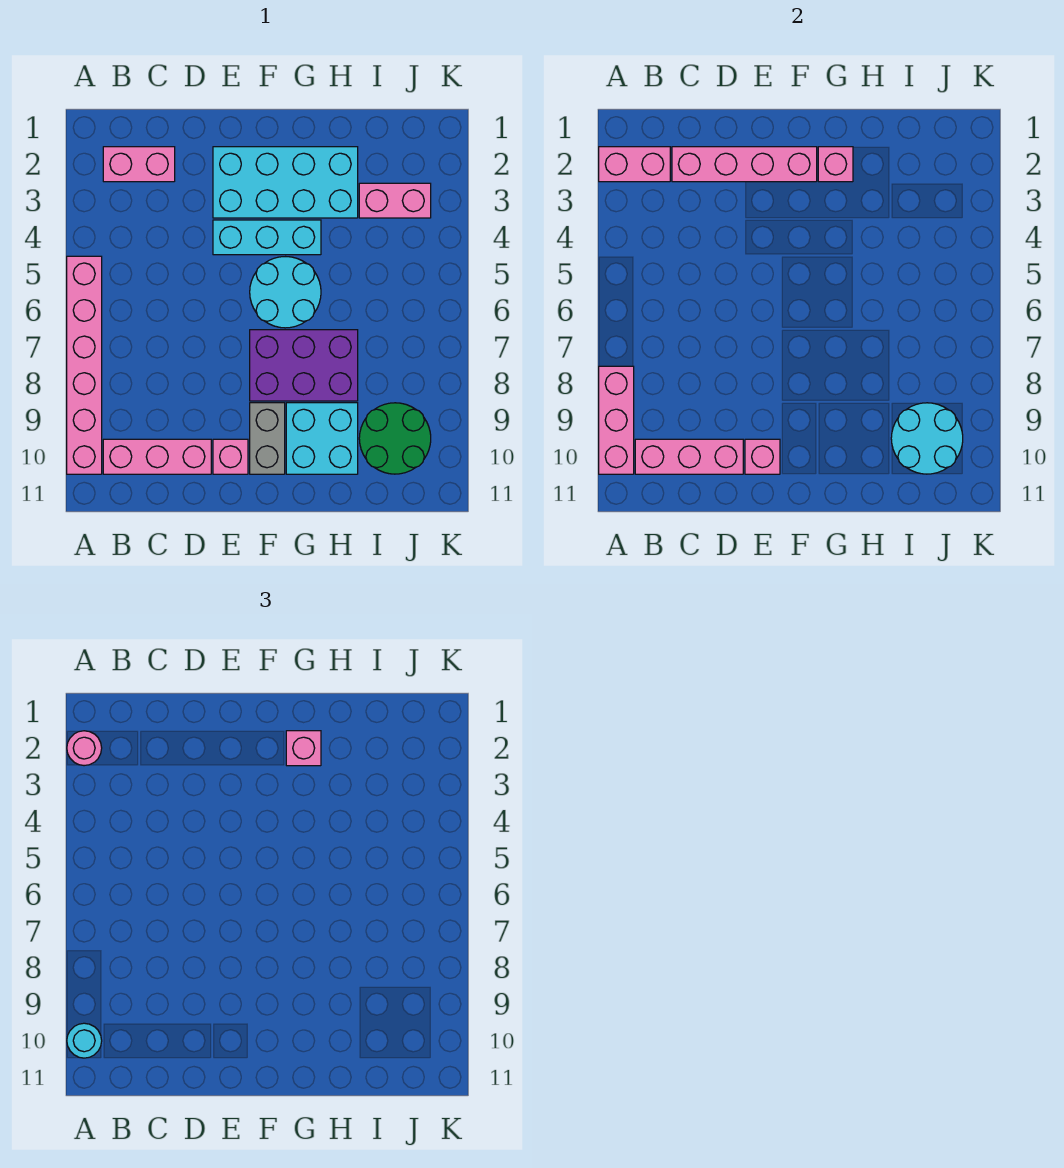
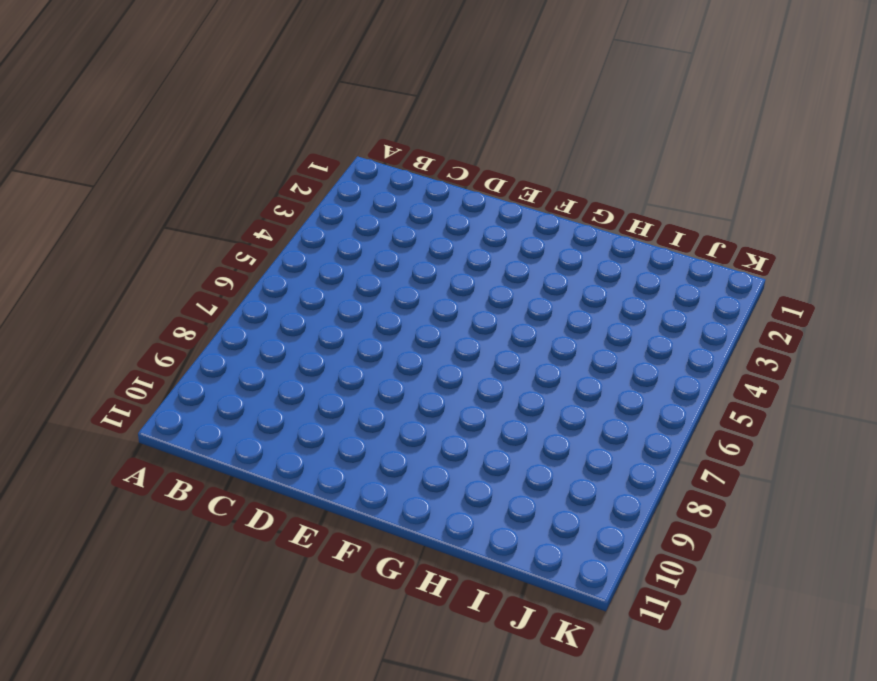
none -> pink brick A5:A10 level 1
none -> pink brick B2:C2 level 1
none -> pink brick B10:D10 level 1

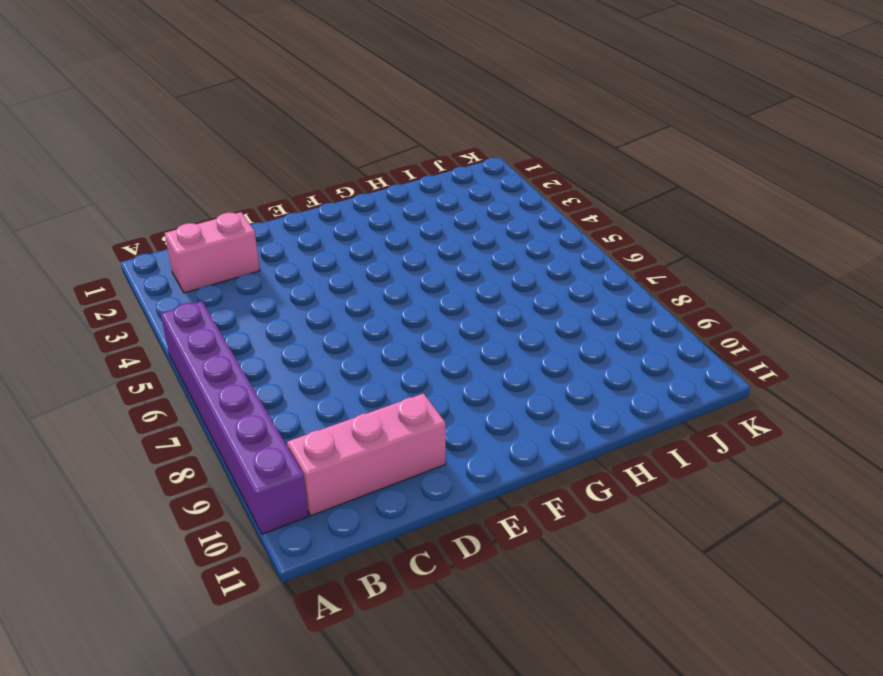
purple brick A5:A10 level 1 -> pink brick A5:A10 level 1
none -> cyan brick E2:H3 level 1
none -> cyan brick E4:G4 level 1
none -> pink brick E10 level 1

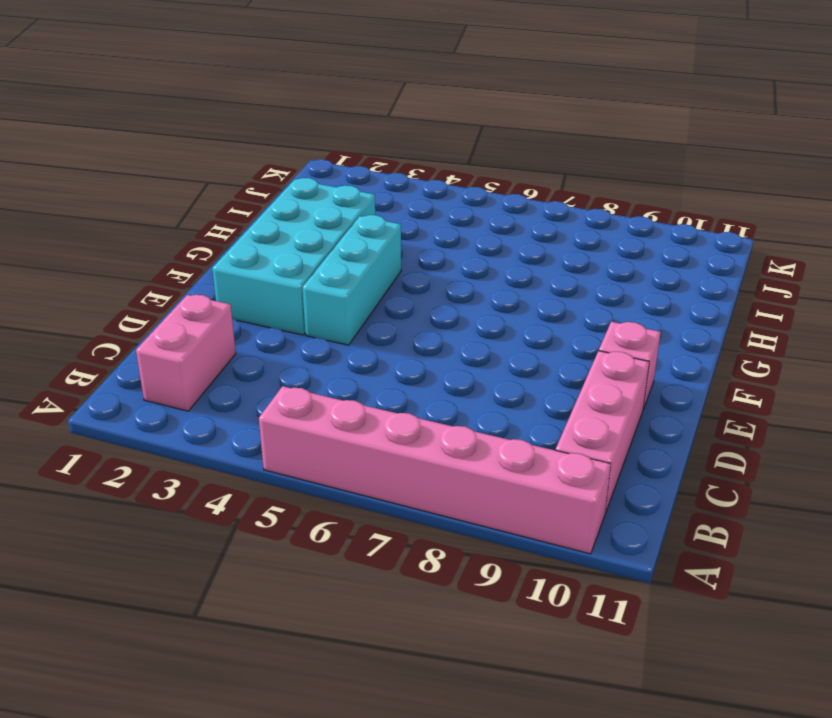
none -> cyan round brick F5:G6 level 1
none -> purple brick F7:H8 level 1
none -> grey brick F9:F10 level 1

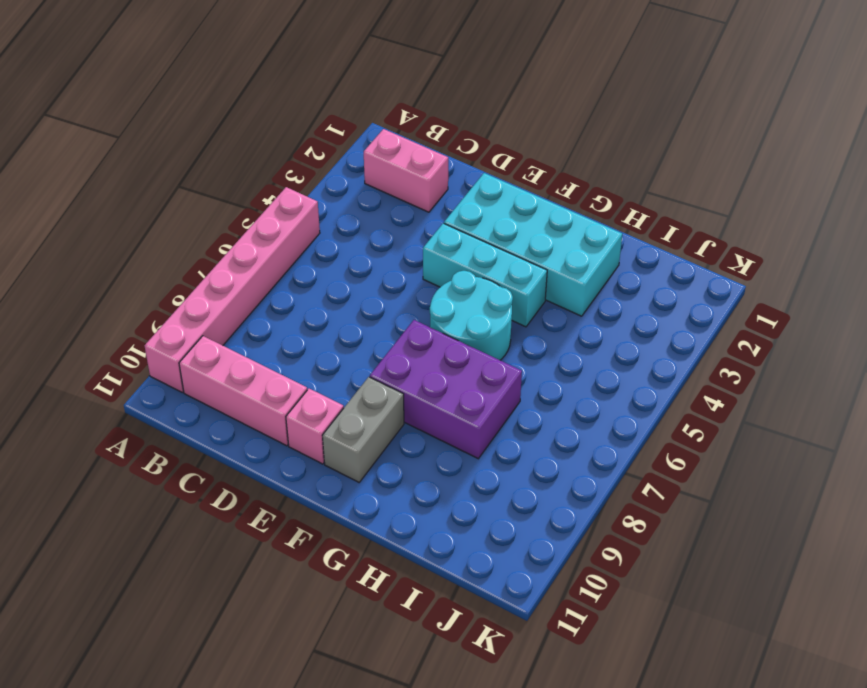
none -> cyan brick G9:H10 level 1
none -> pink brick I3:J3 level 1
none -> green round brick I9:J10 level 1

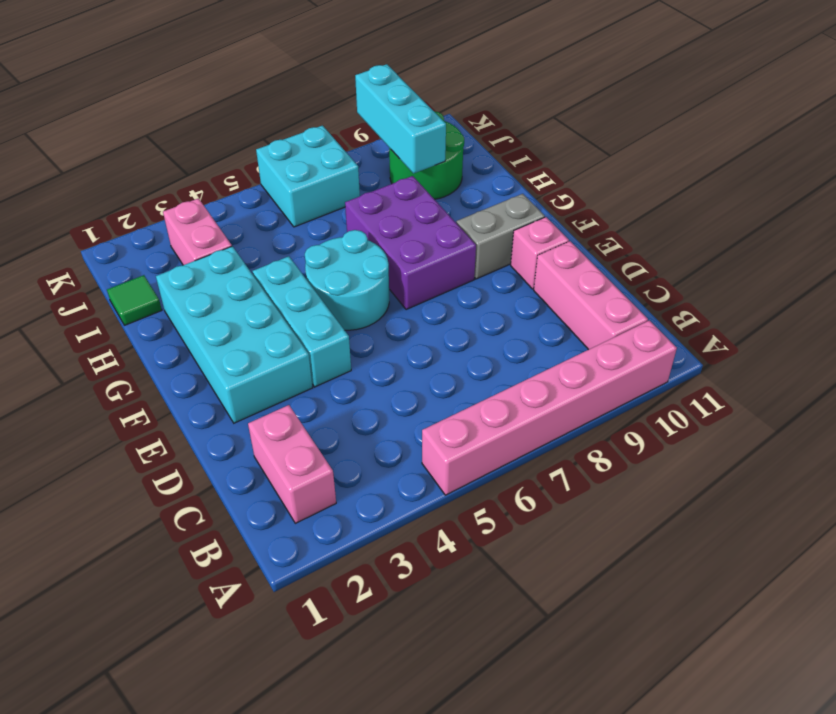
green tile I1 level 1 -> none
cyan brick I9:K9 level 2 -> cyan round brick I9:J10 level 2
cyan brick J6:K7 level 1 -> cyan brick G9:H10 level 1
none -> pink brick A2:B2 level 2
none -> pink brick A8:A10 level 2
none -> pink brick B10:D10 level 2

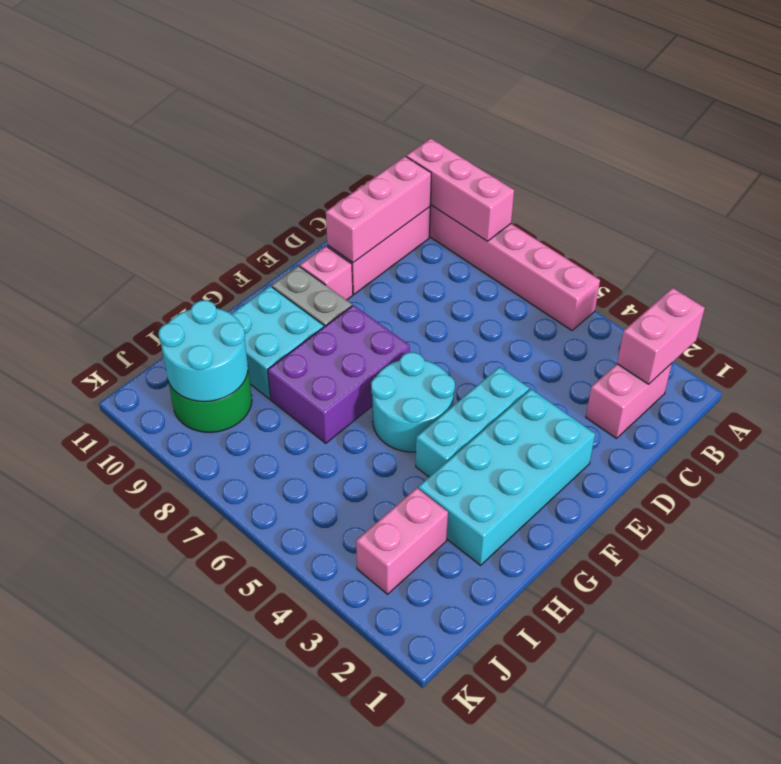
none -> pink brick C2:F2 level 2
none -> pink brick E10 level 2
none -> pink brick G2 level 2

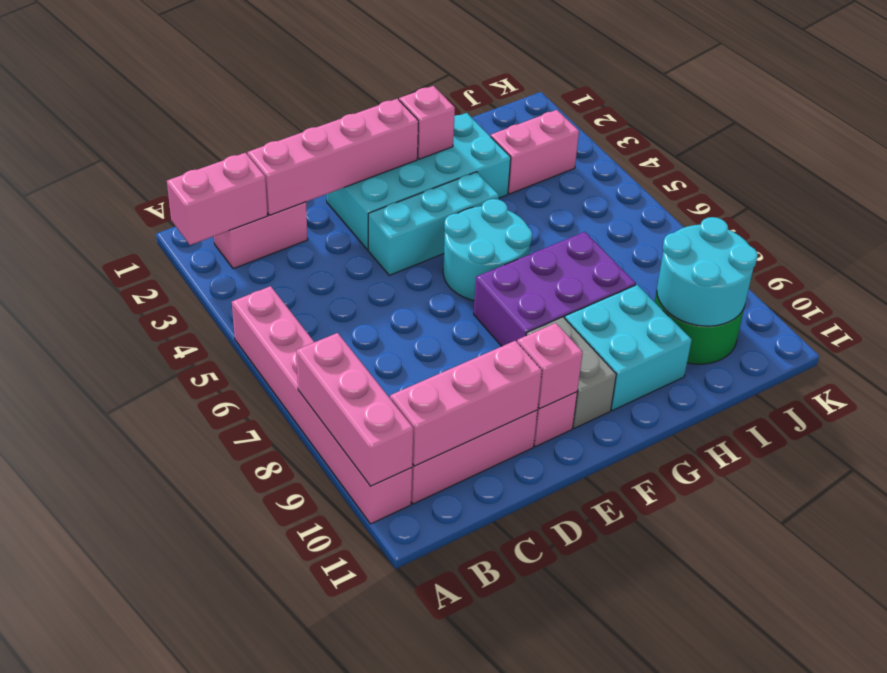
none -> pink round brick A2 level 3
none -> cyan round brick A10 level 3
none -> pink brick G2 level 3

